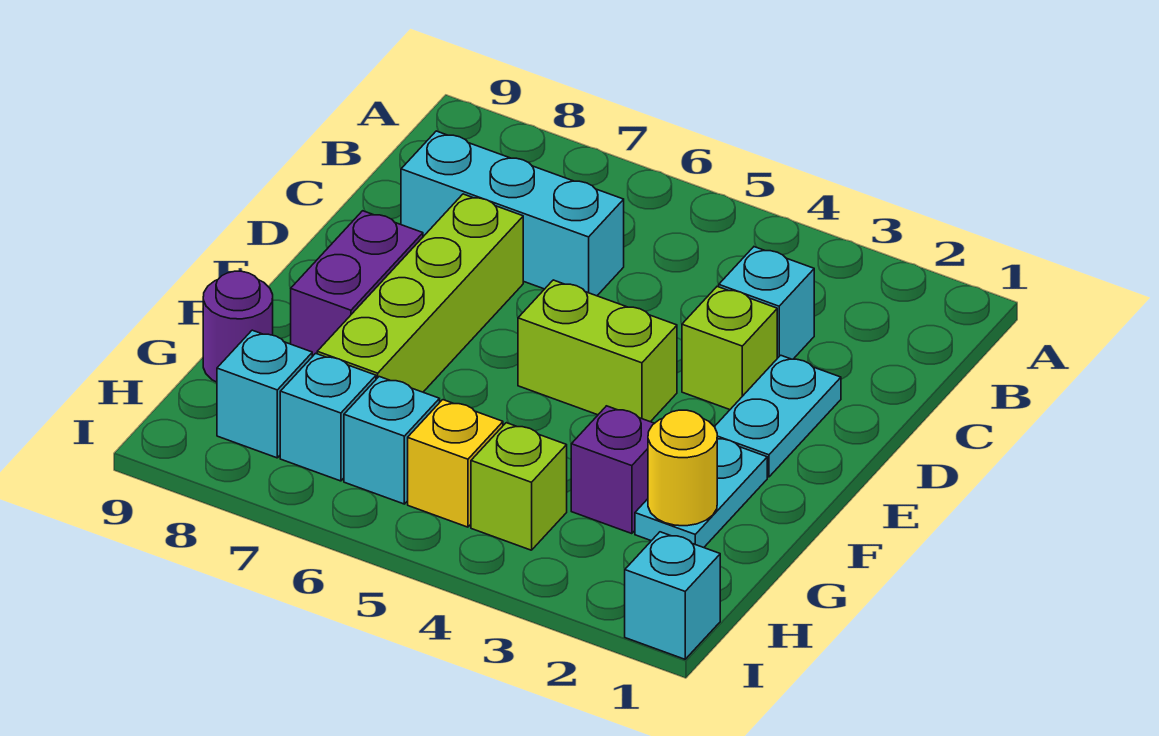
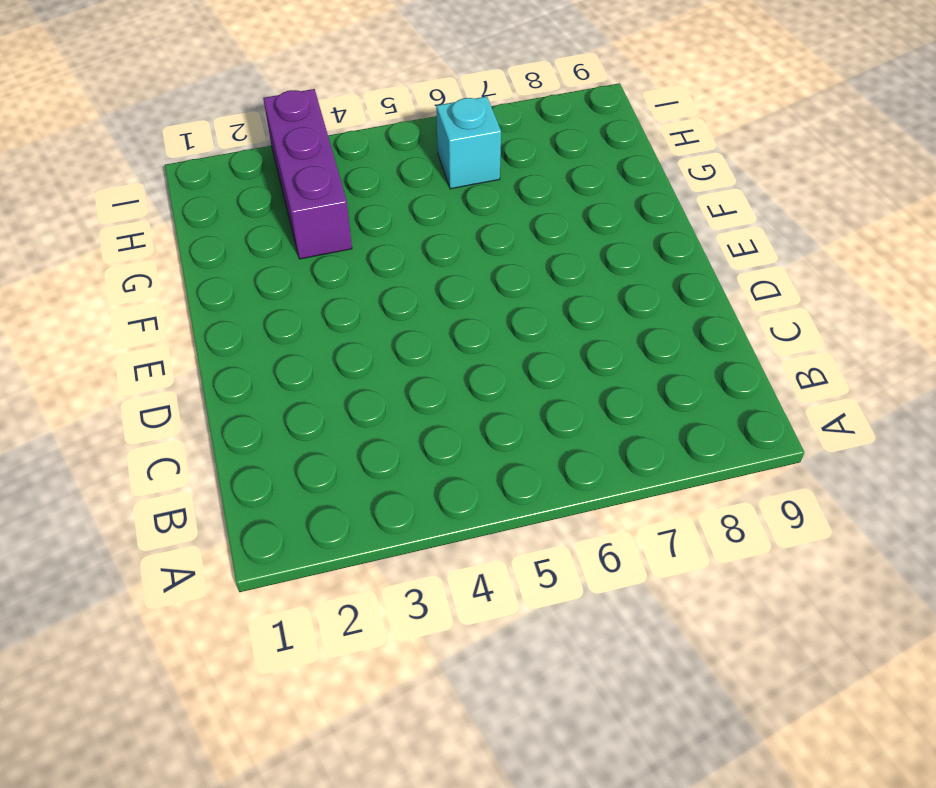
purple brick G3:I3 level 1 -> purple brick G3 level 1
none -> cyan brick C3 level 1
none -> cyan brick C6:C8 level 1
none -> cyan plate D2:E2 level 1

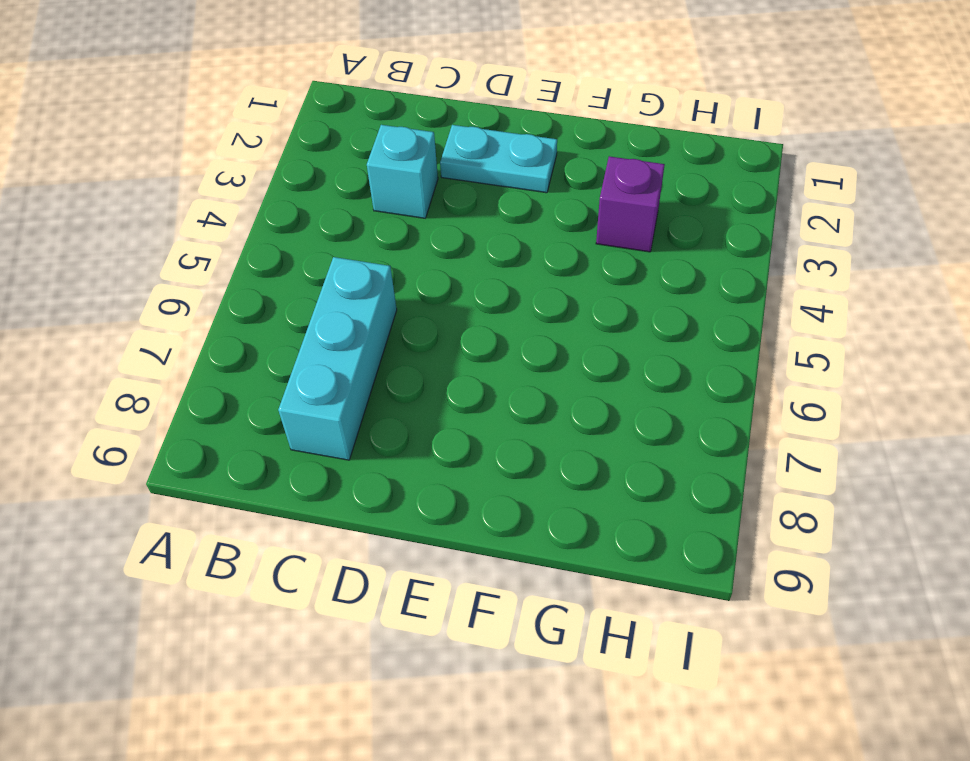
none -> lime brick D3 level 1
none -> lime brick D7:G7 level 1
none -> lime brick E4:E5 level 1

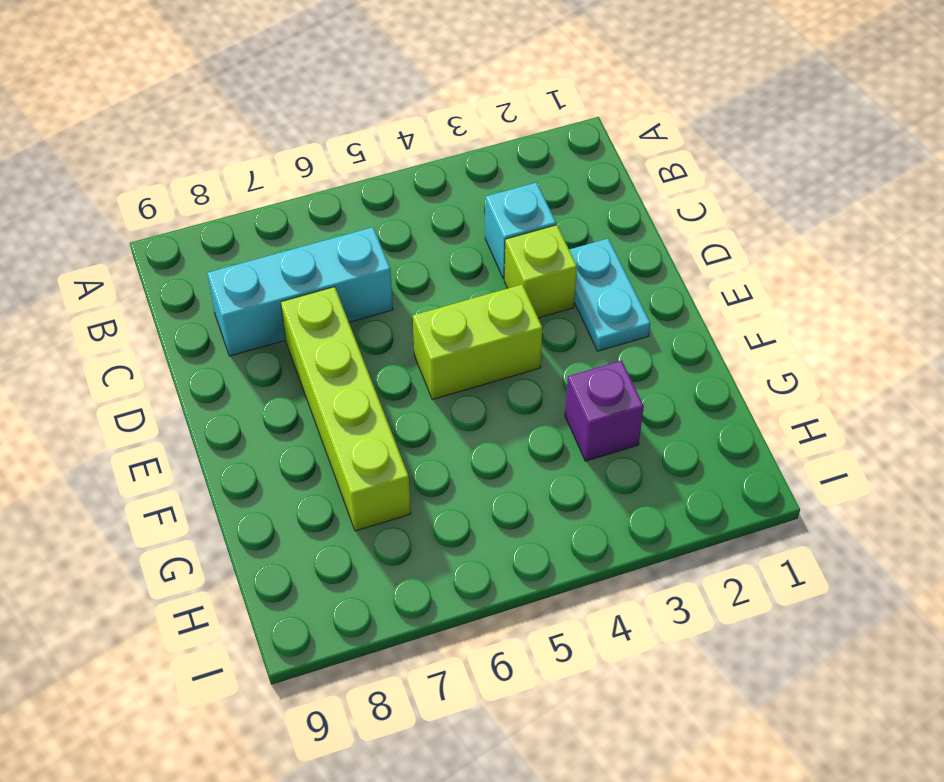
none -> purple brick E8:F8 level 1
none -> cyan plate F2:G2 level 1
none -> purple round brick G9 level 1

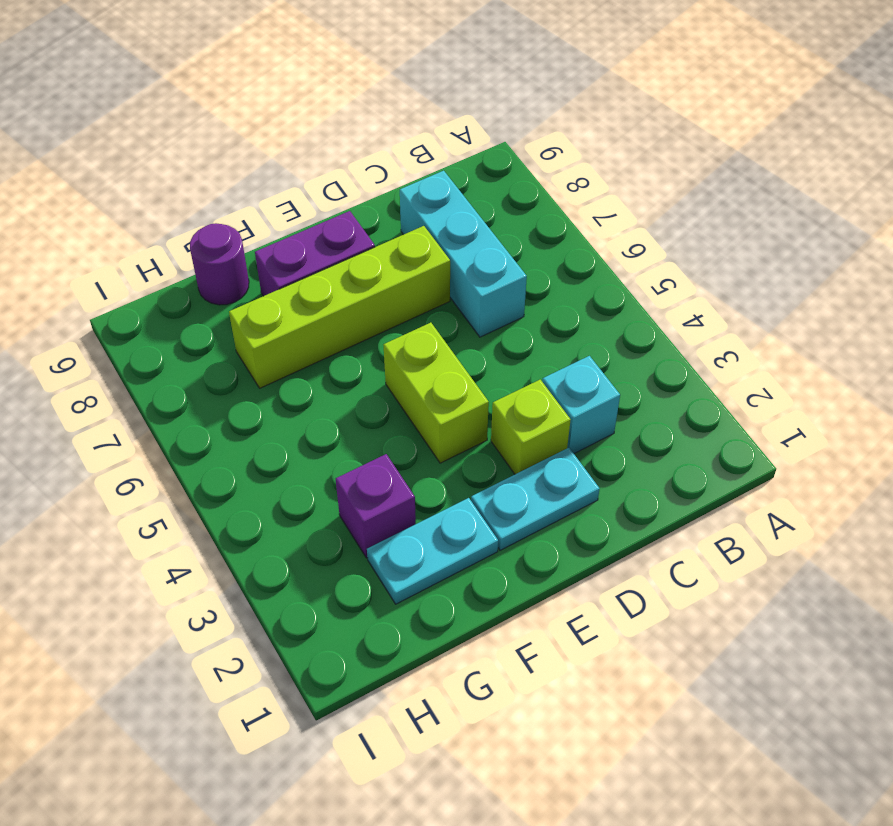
none -> lime brick H4 level 1
none -> yellow brick H5 level 1
none -> cyan brick H6 level 1

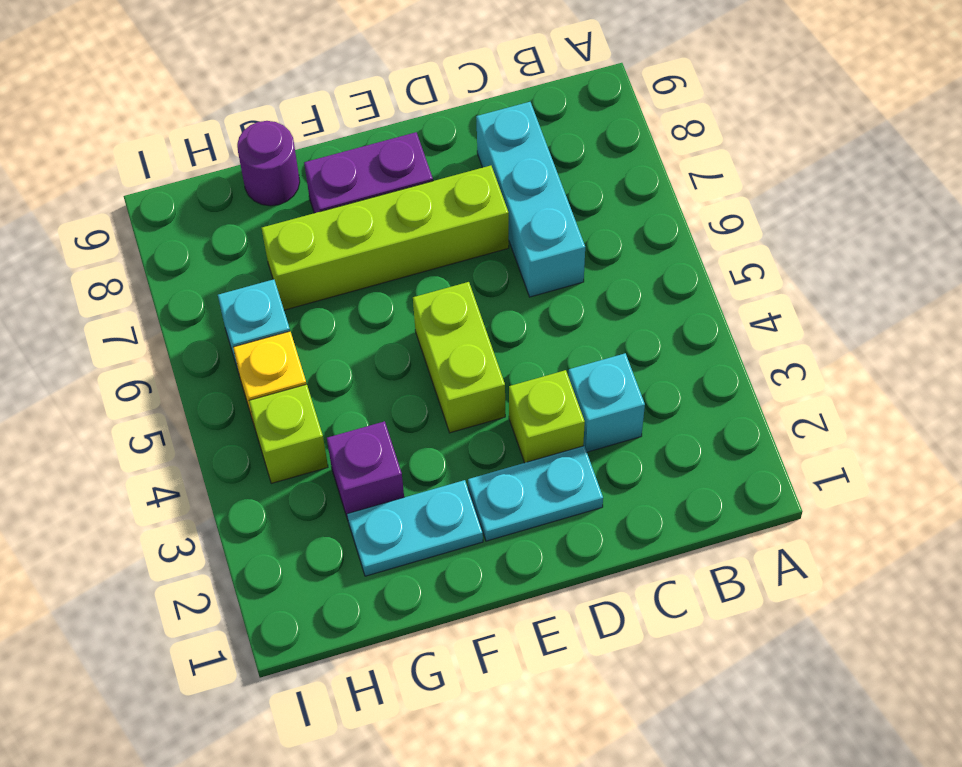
none -> cyan brick H7 level 1
none -> cyan brick H8 level 1
none -> cyan brick I1 level 1

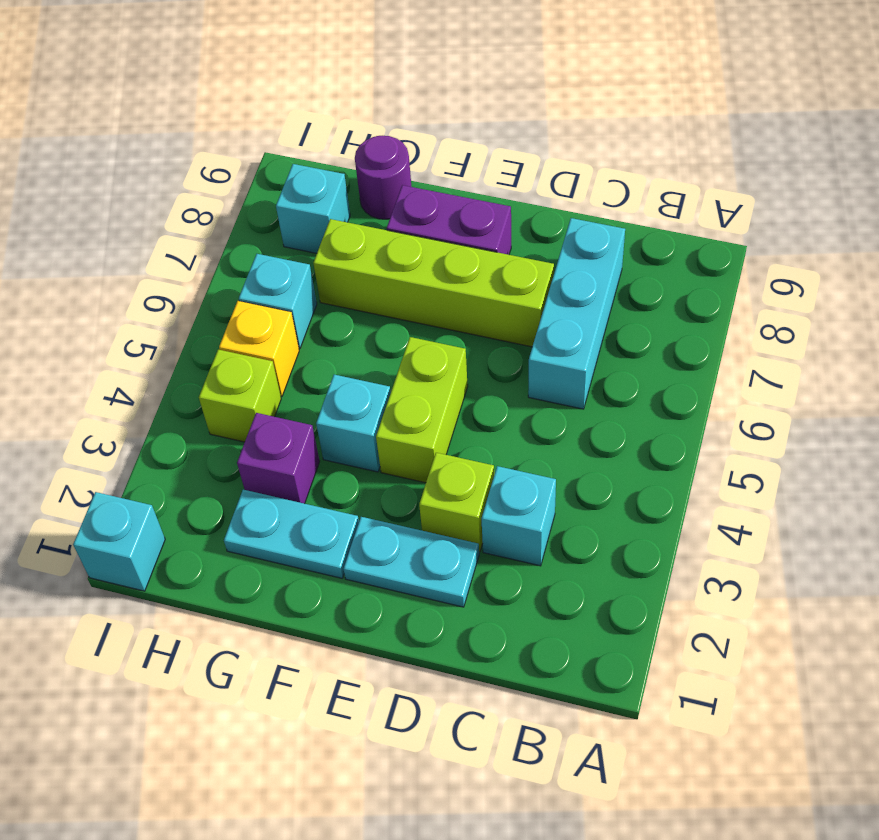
cyan brick F4 level 1 -> cyan brick H7 level 1
none -> yellow round brick G2 level 2

